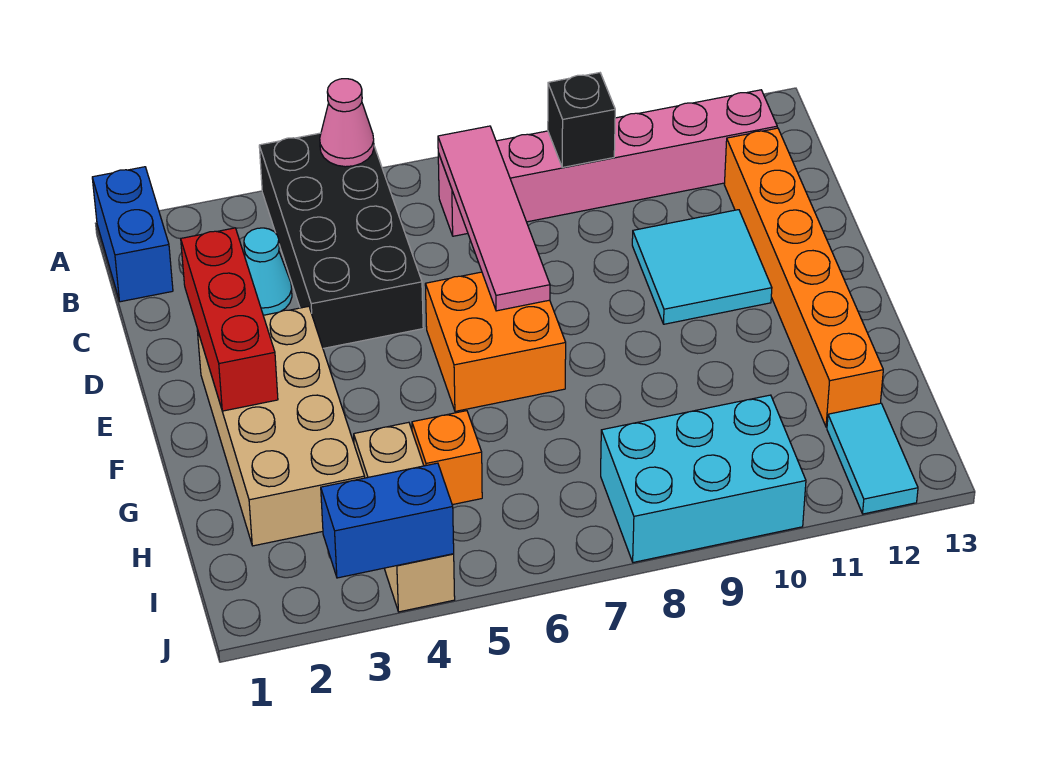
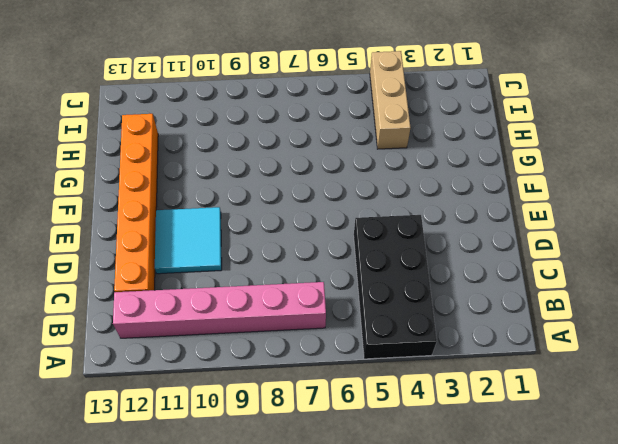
none -> blue brick A1:B1 level 1
none -> cyan cone C3 level 1
none -> tan brick E2:H3 level 1

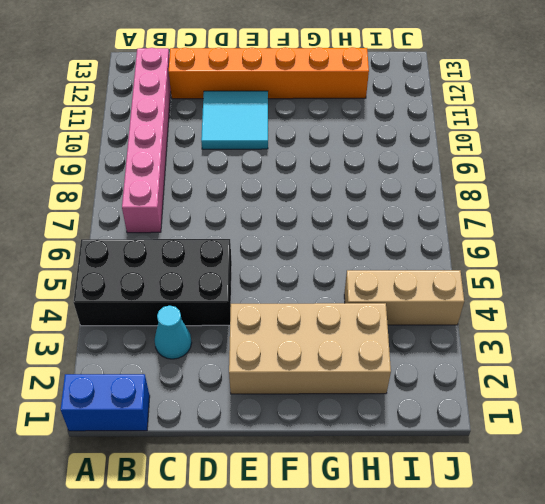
none -> orange brick E6:F7 level 1
none -> orange brick H5 level 1
none -> cyan brick I8:J10 level 1

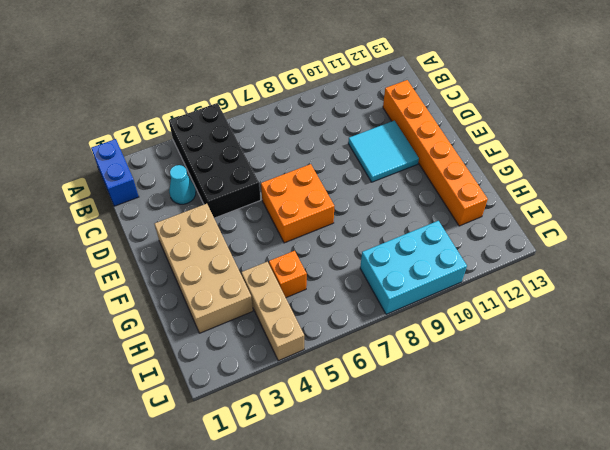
none -> pink brick B7:B12 level 1
none -> cyan tile I12:J12 level 1
none -> pink cone A5 level 2

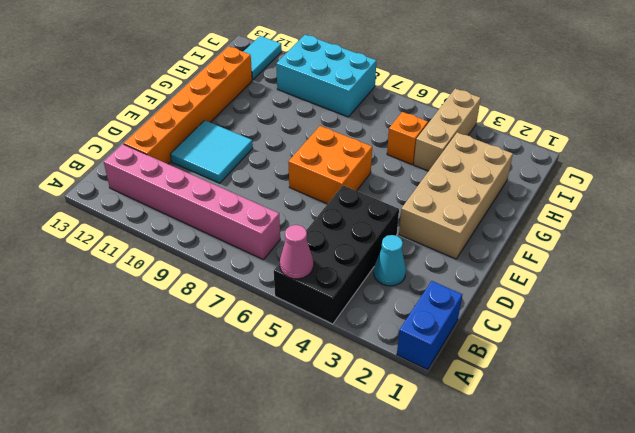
none -> pink tile B7:E7 level 2
none -> black brick B9 level 2
none -> red brick D2:F2 level 2

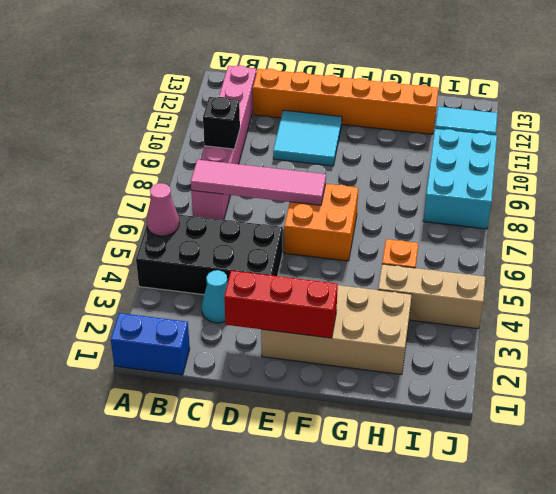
none -> blue brick J3:J4 level 2

